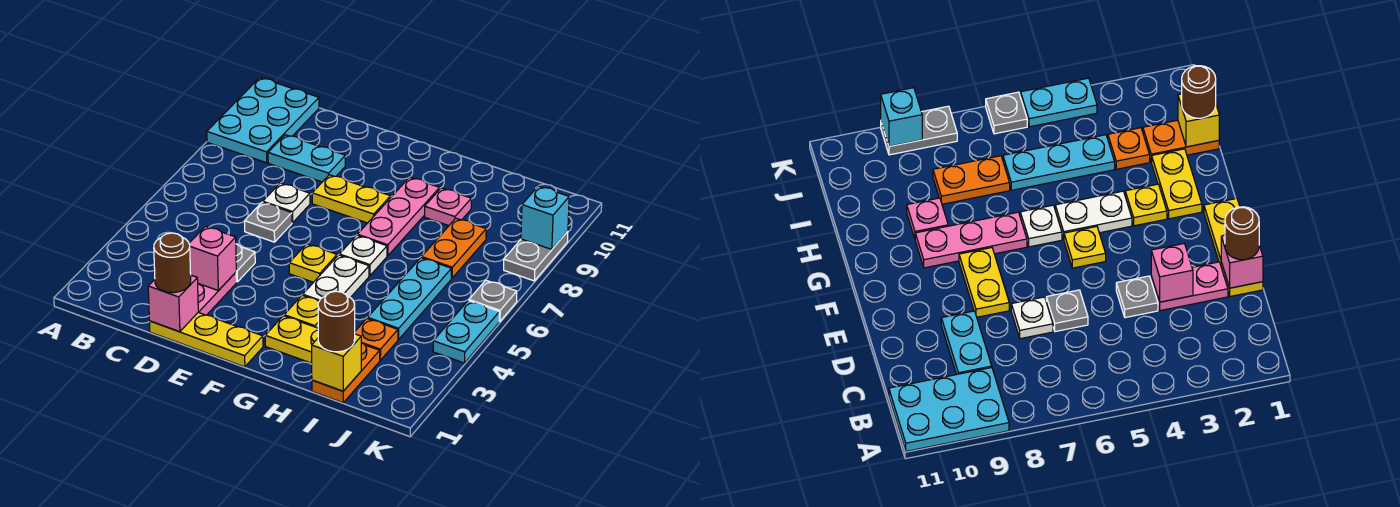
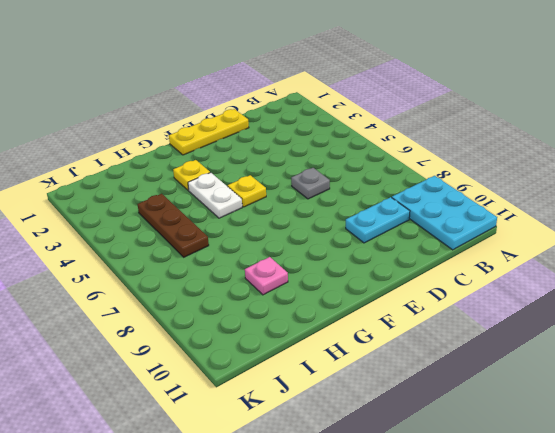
brown plate I4:I6 level 1 -> cyan plate I4:I6 level 1
none -> pink plate D2:D3 level 1
none -> grey plate D4 level 1
none -> white plate D7 level 1

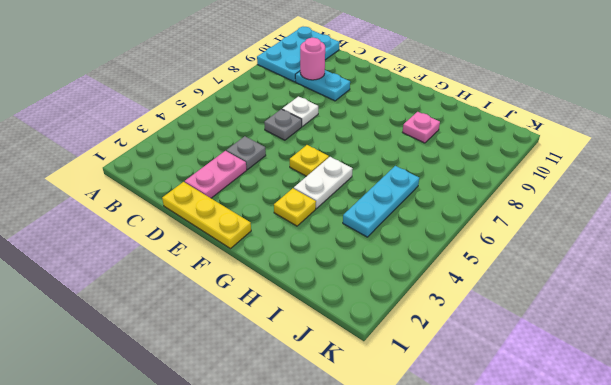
pink round brick C9 level 2 -> none
none -> yellow plate E8:F8 level 1
none -> yellow plate G2:H2 level 1
none -> white plate G6 level 1

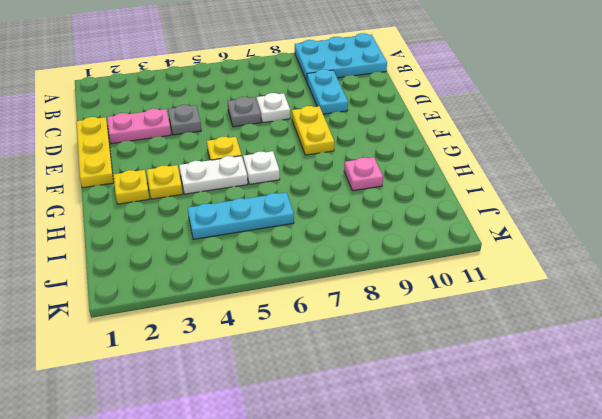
yellow plate G2 level 1 -> yellow plate G2:H2 level 1
none -> pink plate G7:G9 level 1
none -> orange plate I1:I2 level 1
none -> orange plate I3 level 1

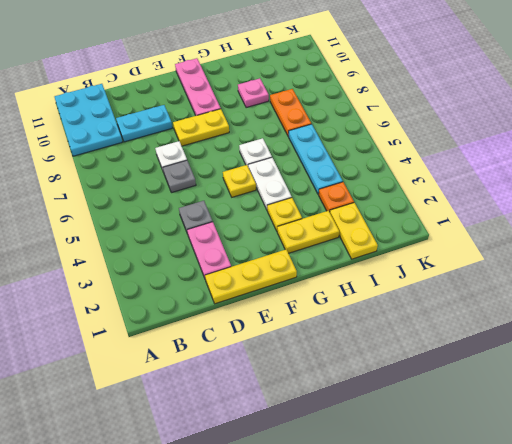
pink plate F9:F11 level 1 -> pink plate G7:G9 level 1
yellow plate I1:I2 level 1 -> orange plate I1:I2 level 1
none -> cyan plate K4:K5 level 1
none -> grey plate K6 level 1
none -> grey plate K8:K9 level 1

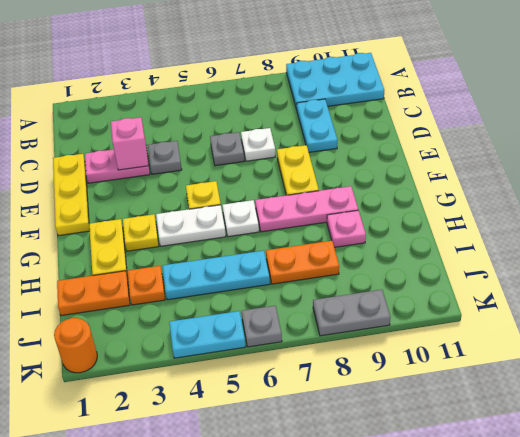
orange round brick K1 level 1 -> none
none -> pink brick D1 level 2
none -> yellow brick I1 level 2
none -> cyan brick K9 level 2

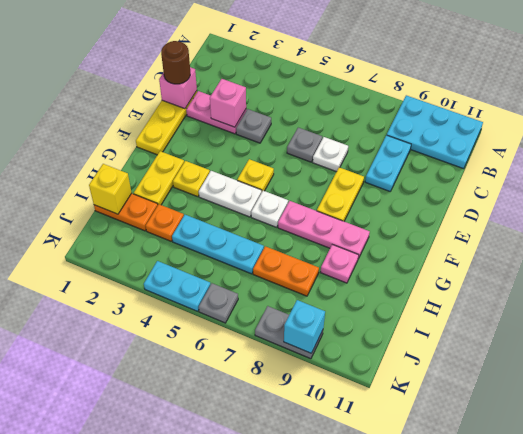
none -> brown round brick I1 level 3

